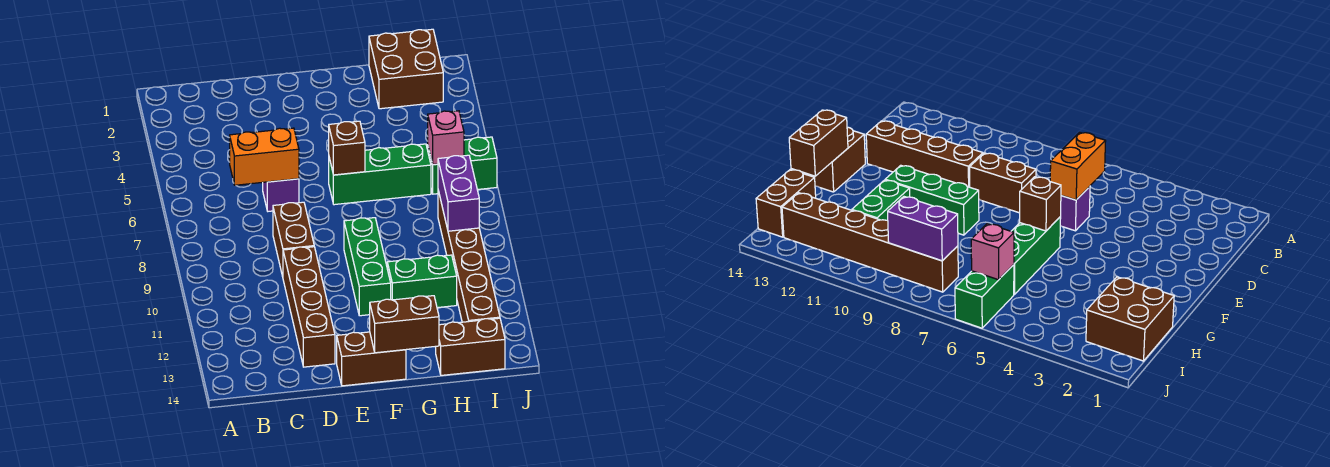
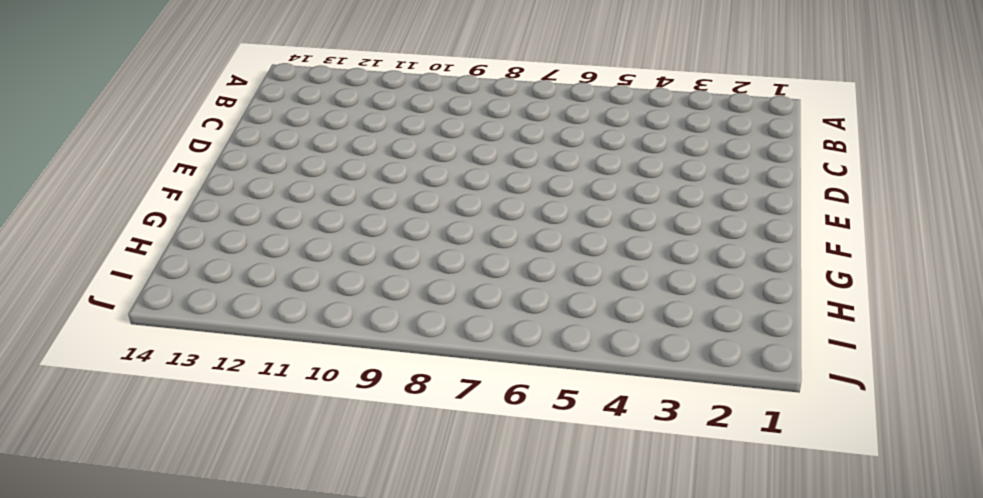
none -> purple brick D6 level 1
none -> brown brick D8:D9 level 1
none -> brown brick D10:D13 level 1

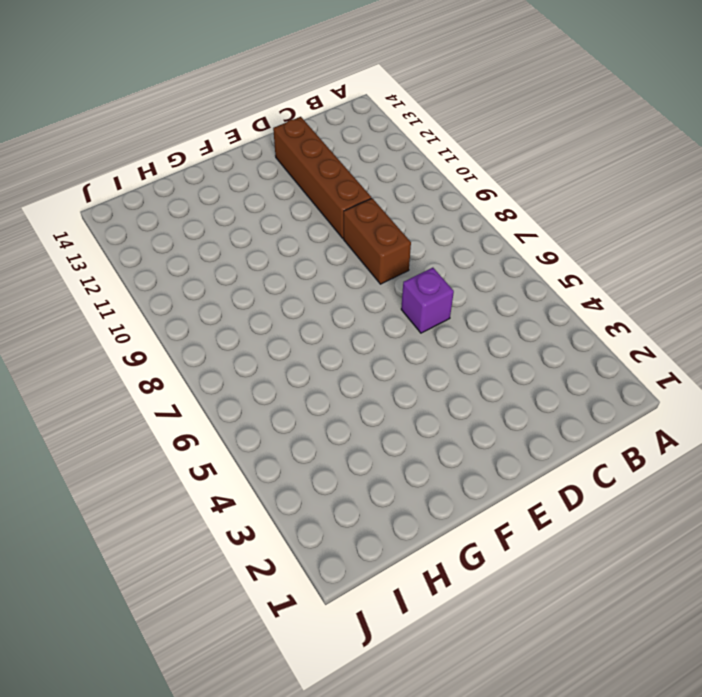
none -> brown brick E14:F14 level 1
none -> green brick F6:H6 level 1
none -> green brick F9:F11 level 1

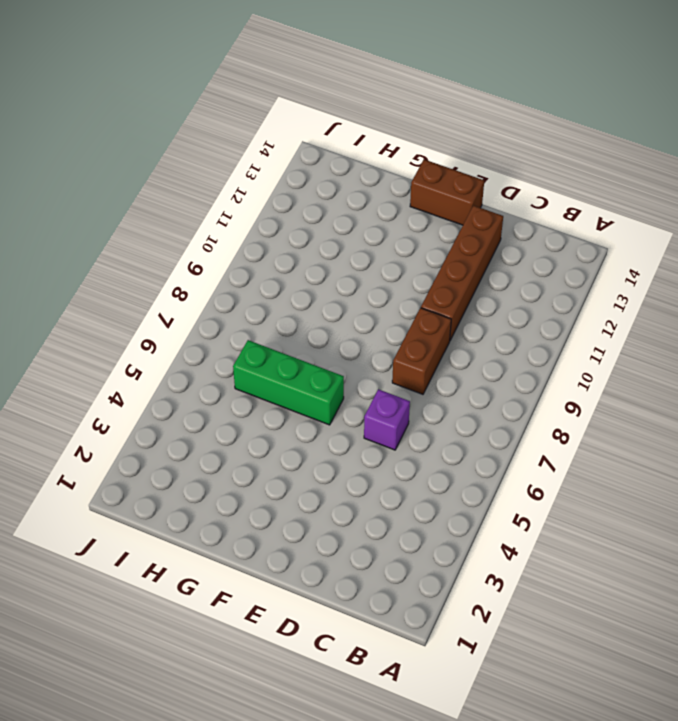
none -> green brick F9:F11 level 1
none -> green brick G11:H11 level 1
none -> brown brick H1:I2 level 1

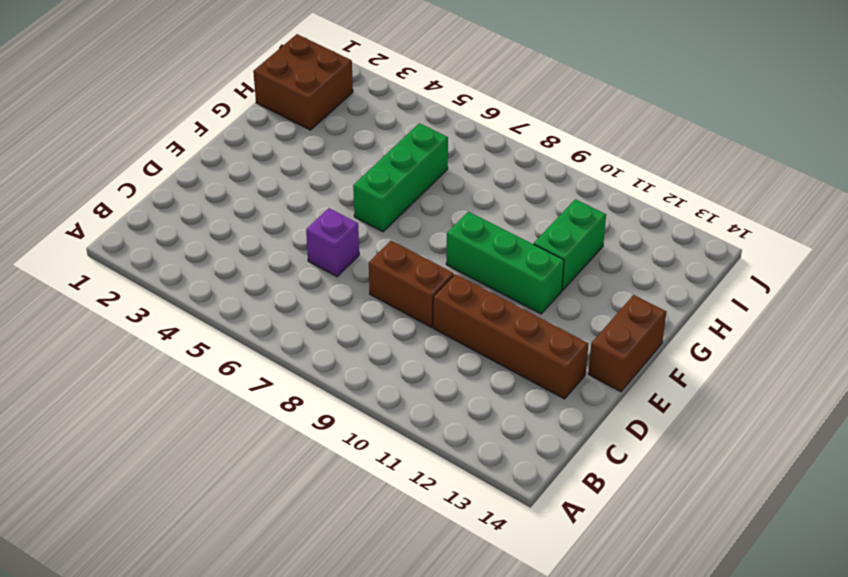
none -> brown brick H14:I14 level 1
none -> green brick I6:J6 level 1
none -> brown brick I8:I13 level 1

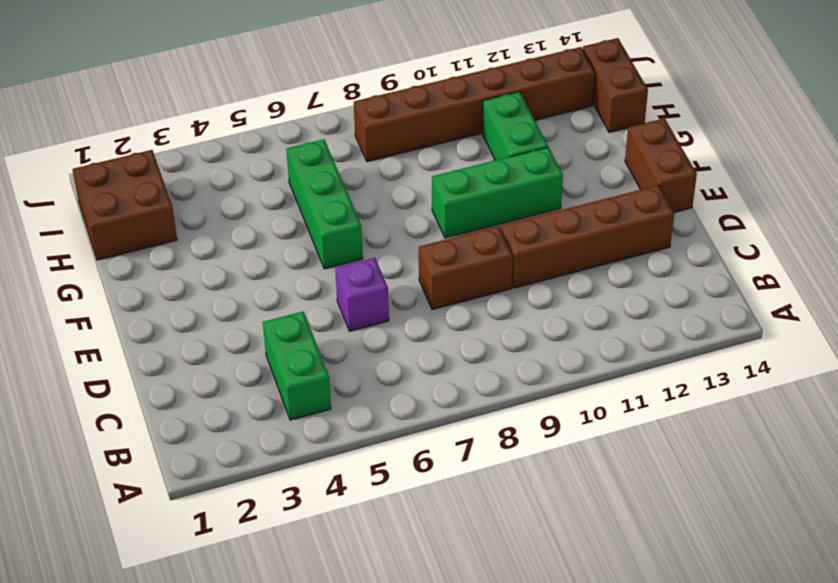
green brick B4:C4 level 1 -> green brick I6:J6 level 1
none -> orange brick C6:D6 level 2
none -> brown brick F6 level 2
none -> brown brick F14:G14 level 2

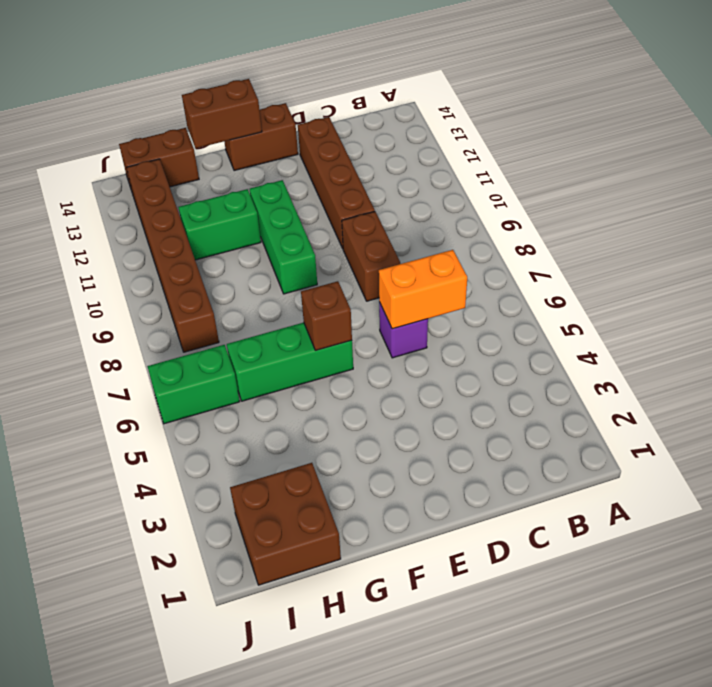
none -> pink brick I6 level 2
none -> purple brick I8:I9 level 2

